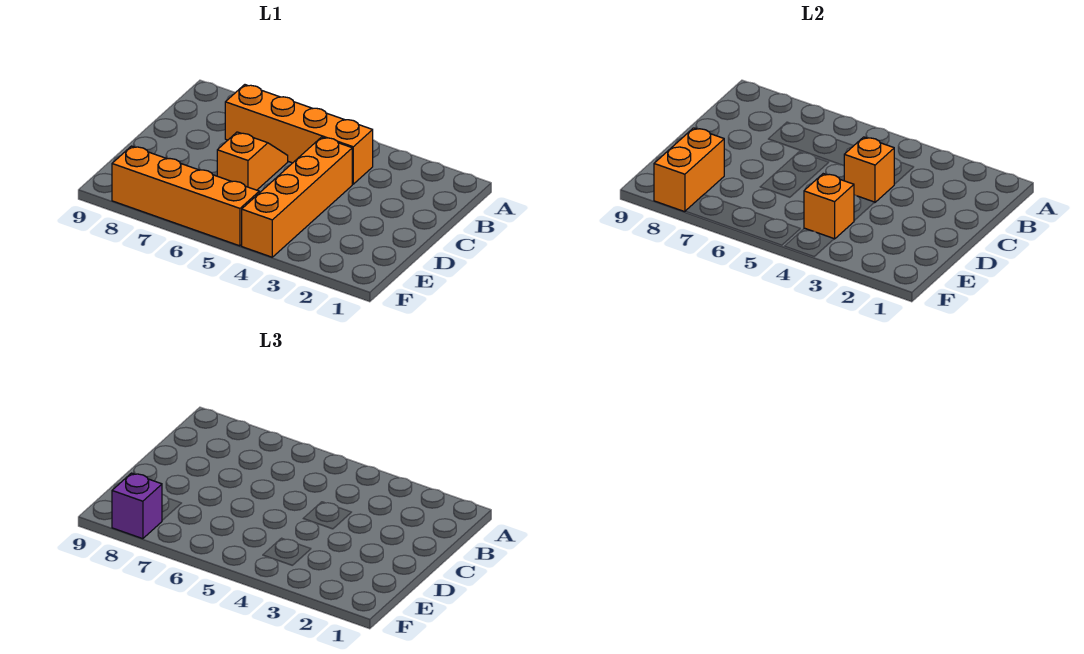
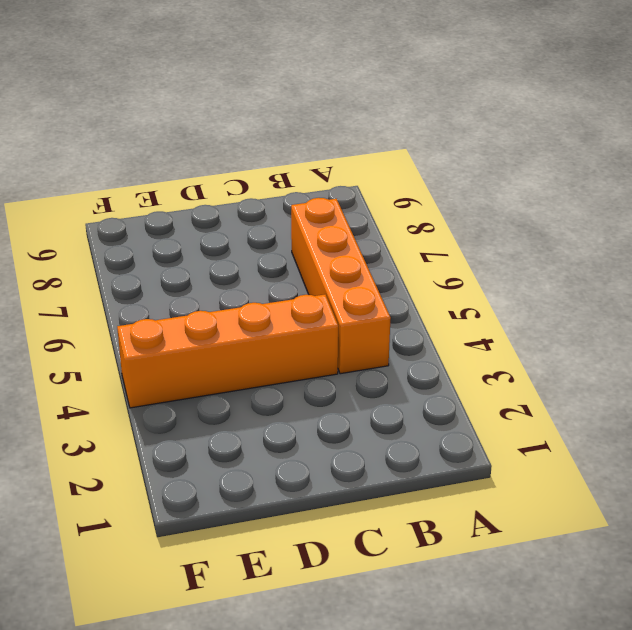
none -> orange slope C6:D6 level 1 top D
none -> orange brick F5:F8 level 1

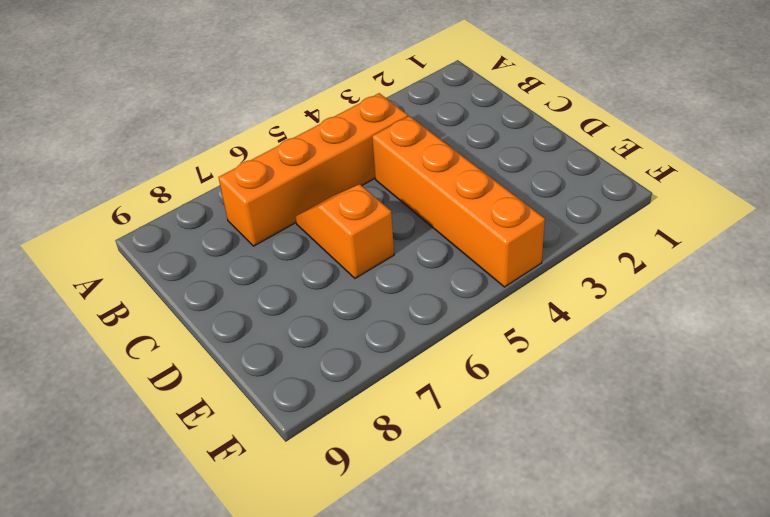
none -> orange brick F5:F8 level 1
none -> orange brick C4 level 2

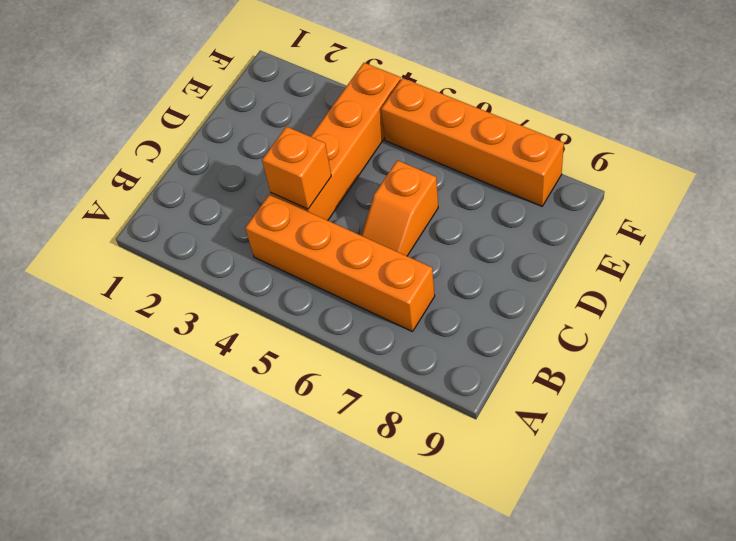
none -> orange brick E4 level 2
none -> orange brick E8:F8 level 2

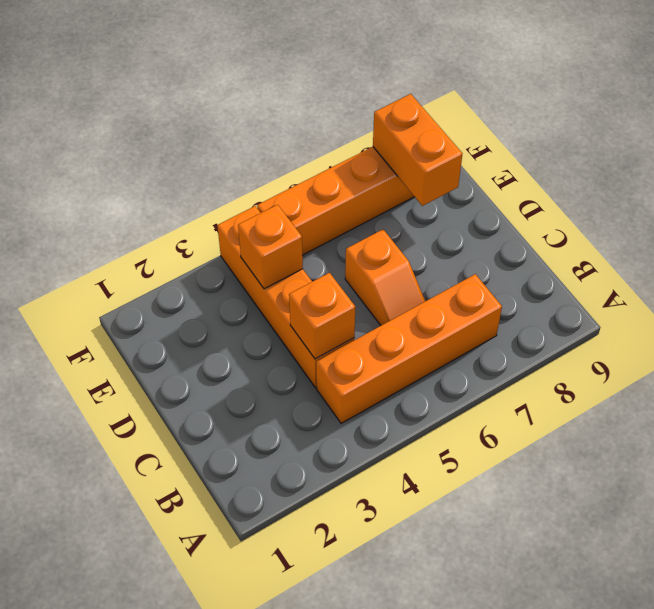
none -> purple brick F8 level 3

